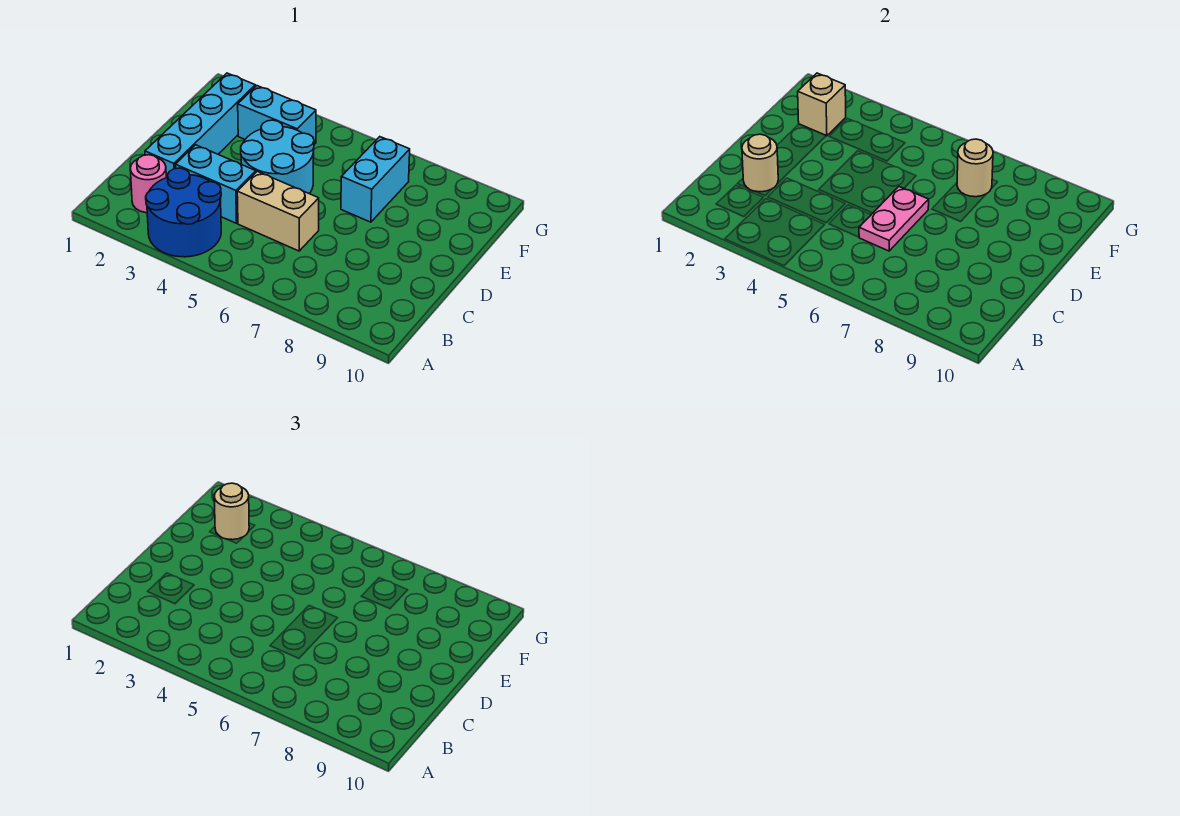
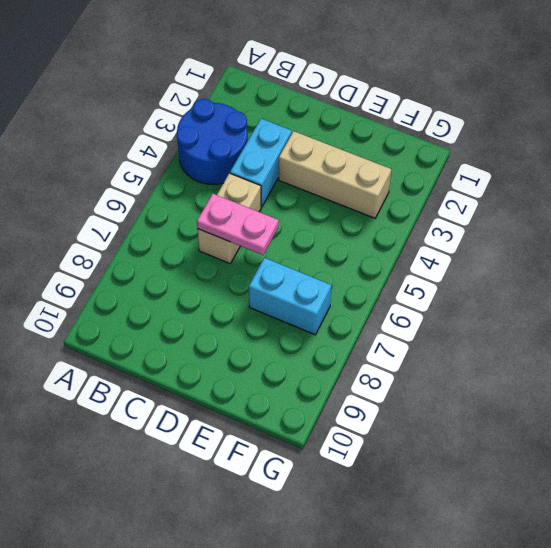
tan brick D3:F3 level 1 -> cyan brick F3:F4 level 1
none -> pink round brick B2 level 1
none -> cyan brick C2:F2 level 1
none -> cyan round brick D4:E5 level 1

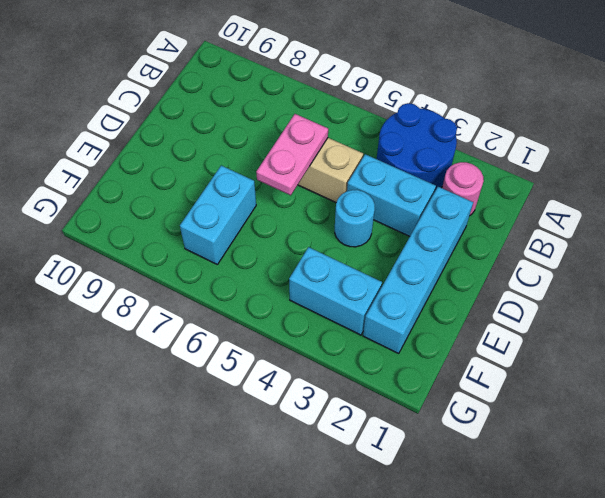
cyan round brick D4 level 1 -> cyan round brick D4:E5 level 1
none -> tan round brick C2 level 2
none -> tan brick F2 level 2
none -> tan round brick F7 level 2

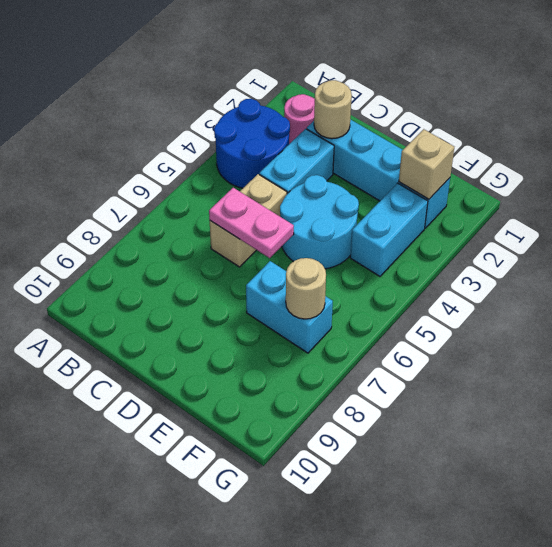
none -> tan round brick F2 level 3

